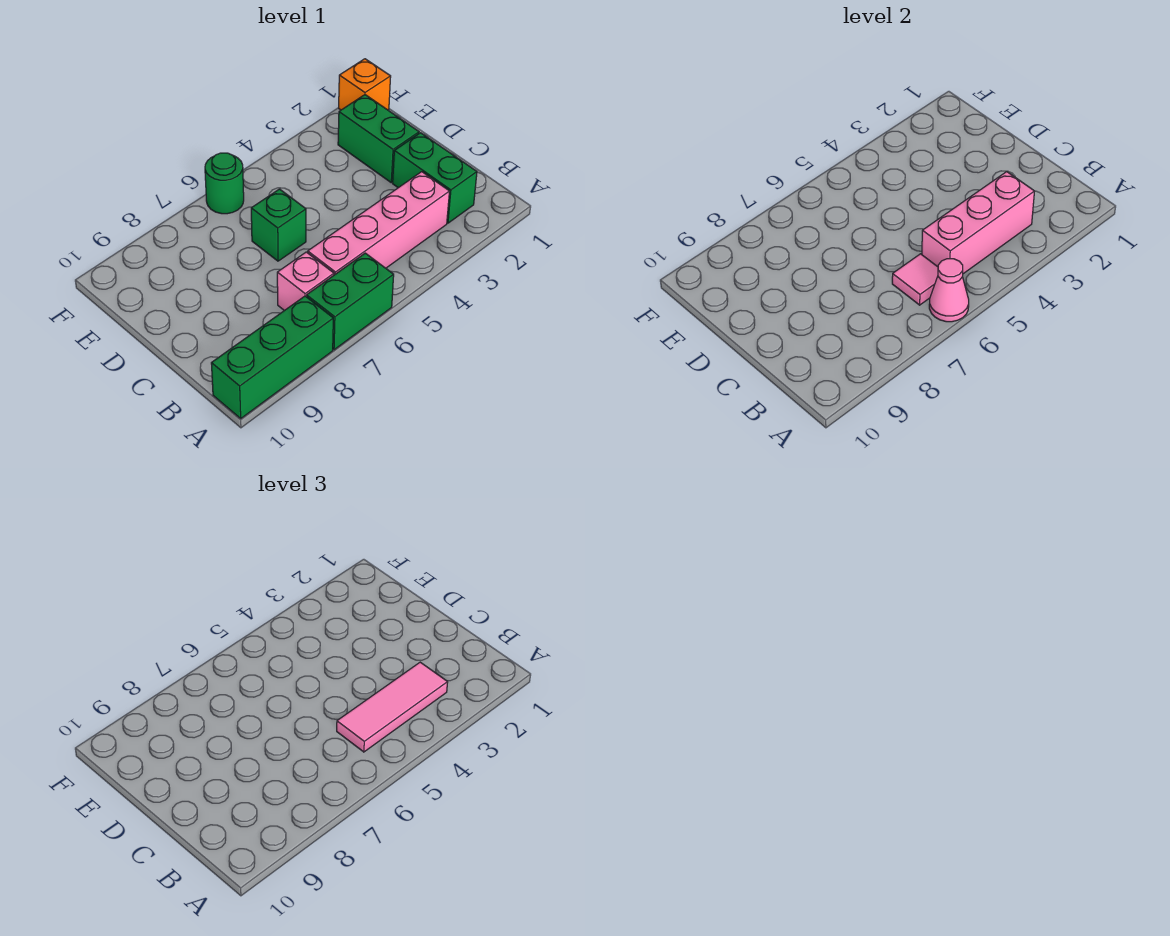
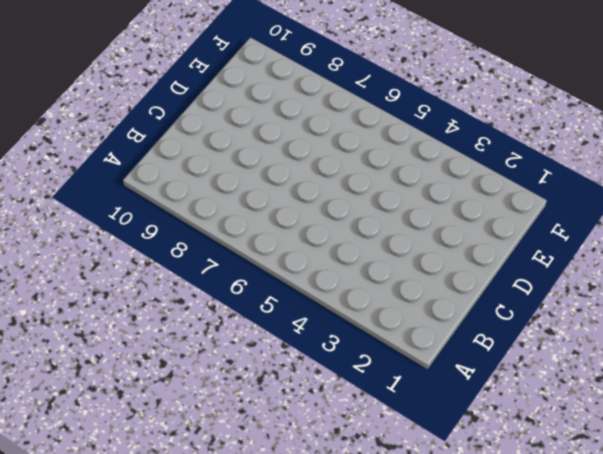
none -> green brick A6:A7 level 1
none -> green brick A8:A10 level 1
none -> green brick B2:C2 level 1

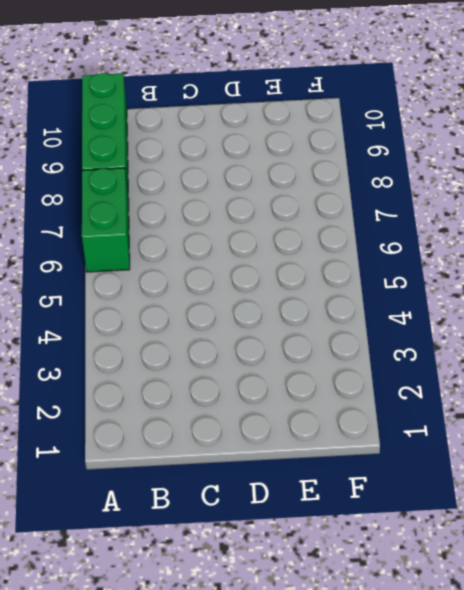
none -> green brick B2:C2 level 1
none -> pink brick B3:B6 level 1
none -> pink brick B7 level 1

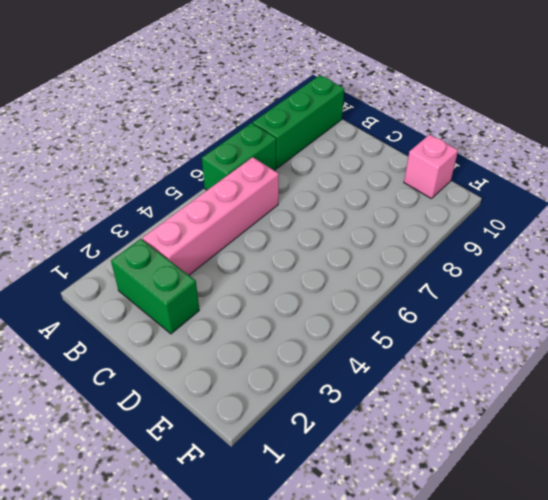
pink brick E10 level 1 -> pink brick B7 level 1
none -> green brick D2:E2 level 1
none -> green brick D6 level 1
none -> orange brick F1 level 1

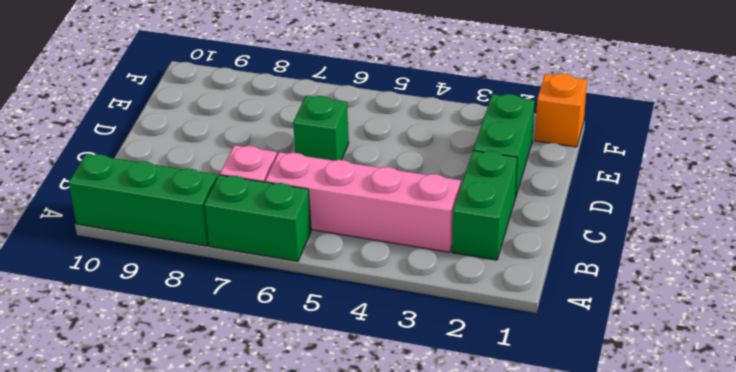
none -> green round brick F6 level 1
none -> pink cone A6 level 2
none -> pink brick B3:B5 level 2

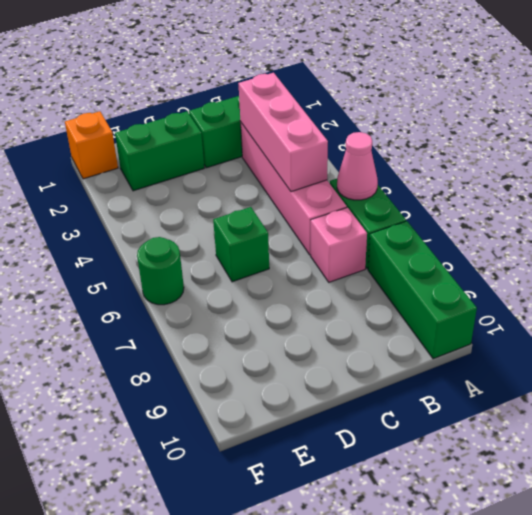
none -> pink tile B6 level 2
none -> pink tile B3:B5 level 3

